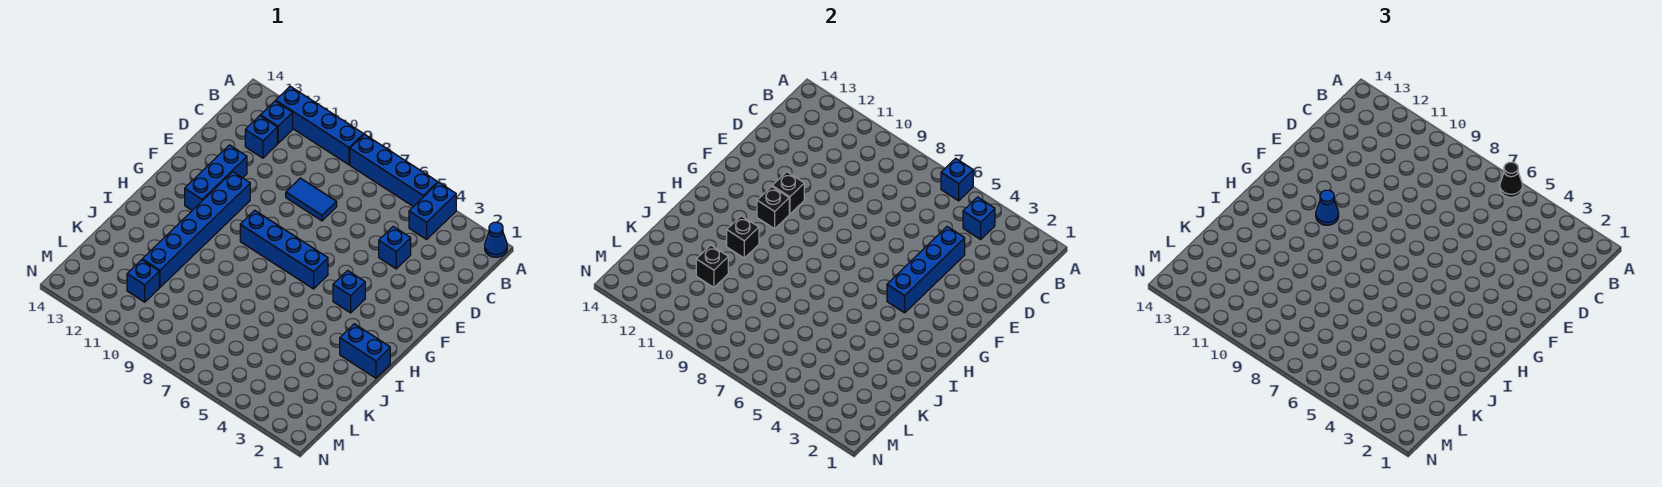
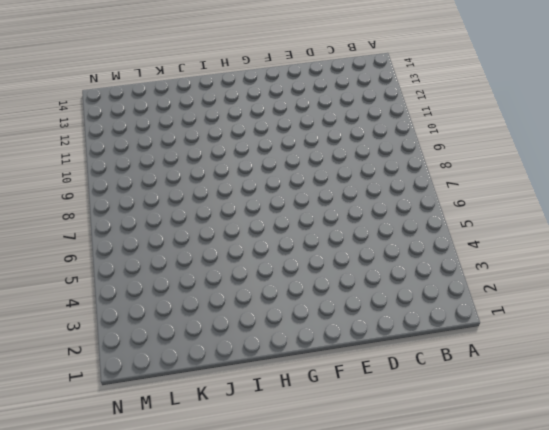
none -> blue cone A1 level 1
none -> blue brick A4:B4 level 1
none -> blue brick A5:A8 level 1

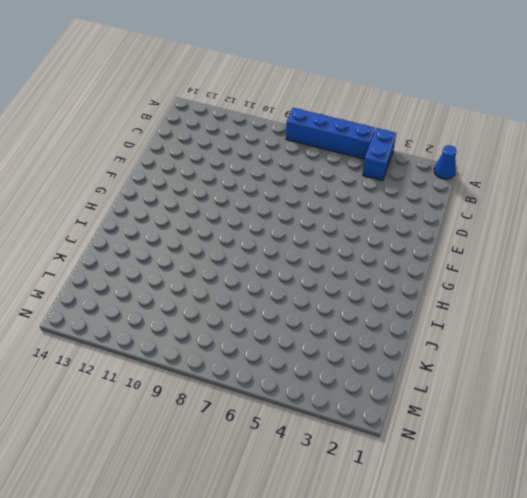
none -> blue brick A9:A12 level 1
none -> blue brick B12 level 1
none -> blue brick C12 level 1

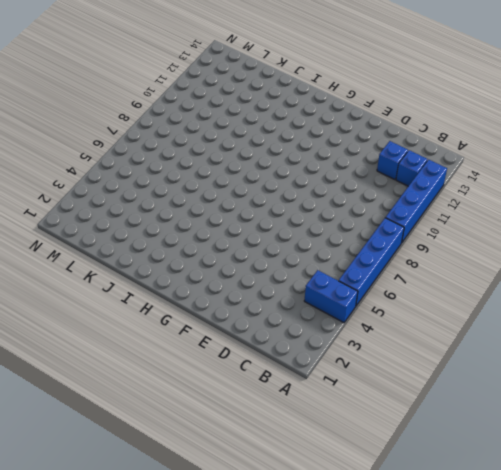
none -> blue cone A1 level 1
none -> blue brick D4 level 1
none -> blue tile D8:D9 level 1

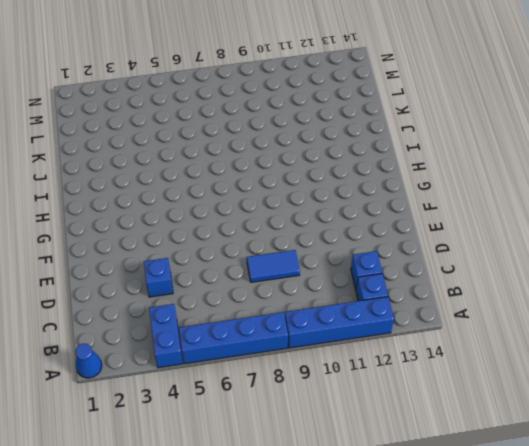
none -> blue brick E12:G12 level 1
none -> blue brick F11:K11 level 1
none -> blue brick G4 level 1

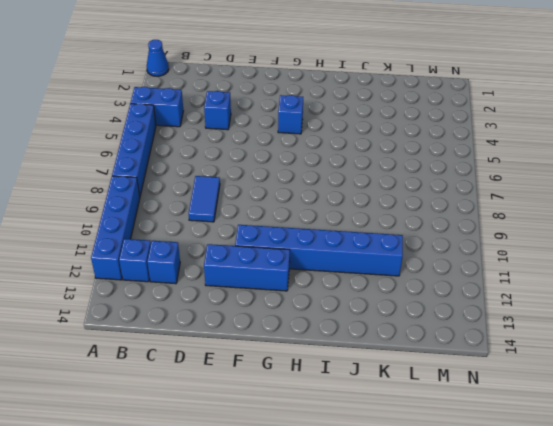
none -> blue brick G6:G9 level 1
none -> blue brick I1:I2 level 1
none -> blue brick L11 level 1

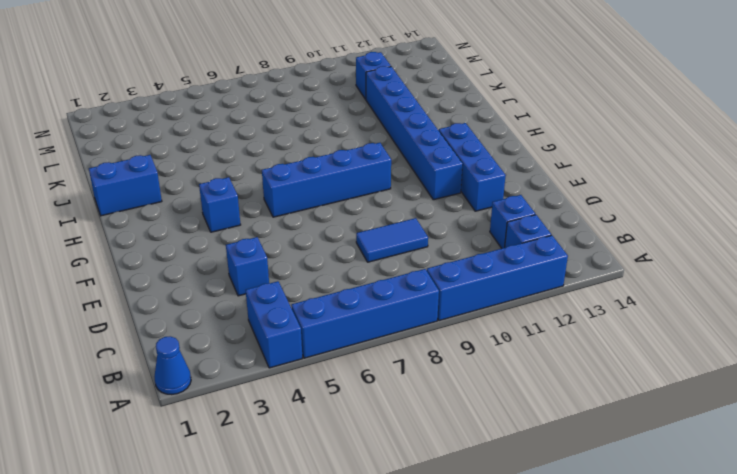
none -> blue brick A6 level 2
none -> blue brick B4 level 2
none -> blue brick D4:G4 level 2

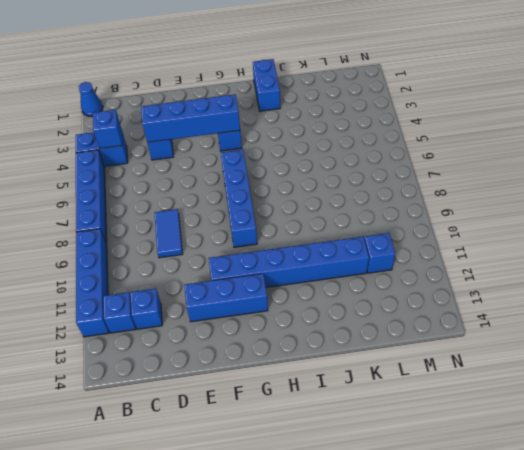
none -> blue brick A6 level 2
none -> black brick F11 level 2
none -> black brick G11 level 2

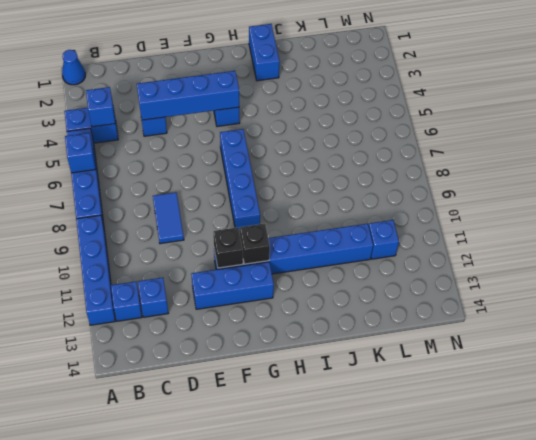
none -> black brick I11 level 2
none -> black brick K11 level 2
none -> black cone A6 level 3

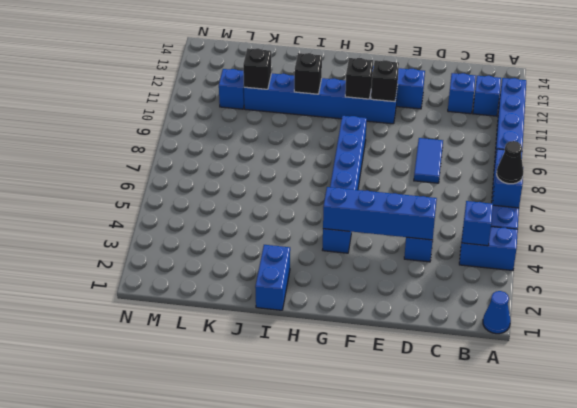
none -> blue cone G11 level 3

